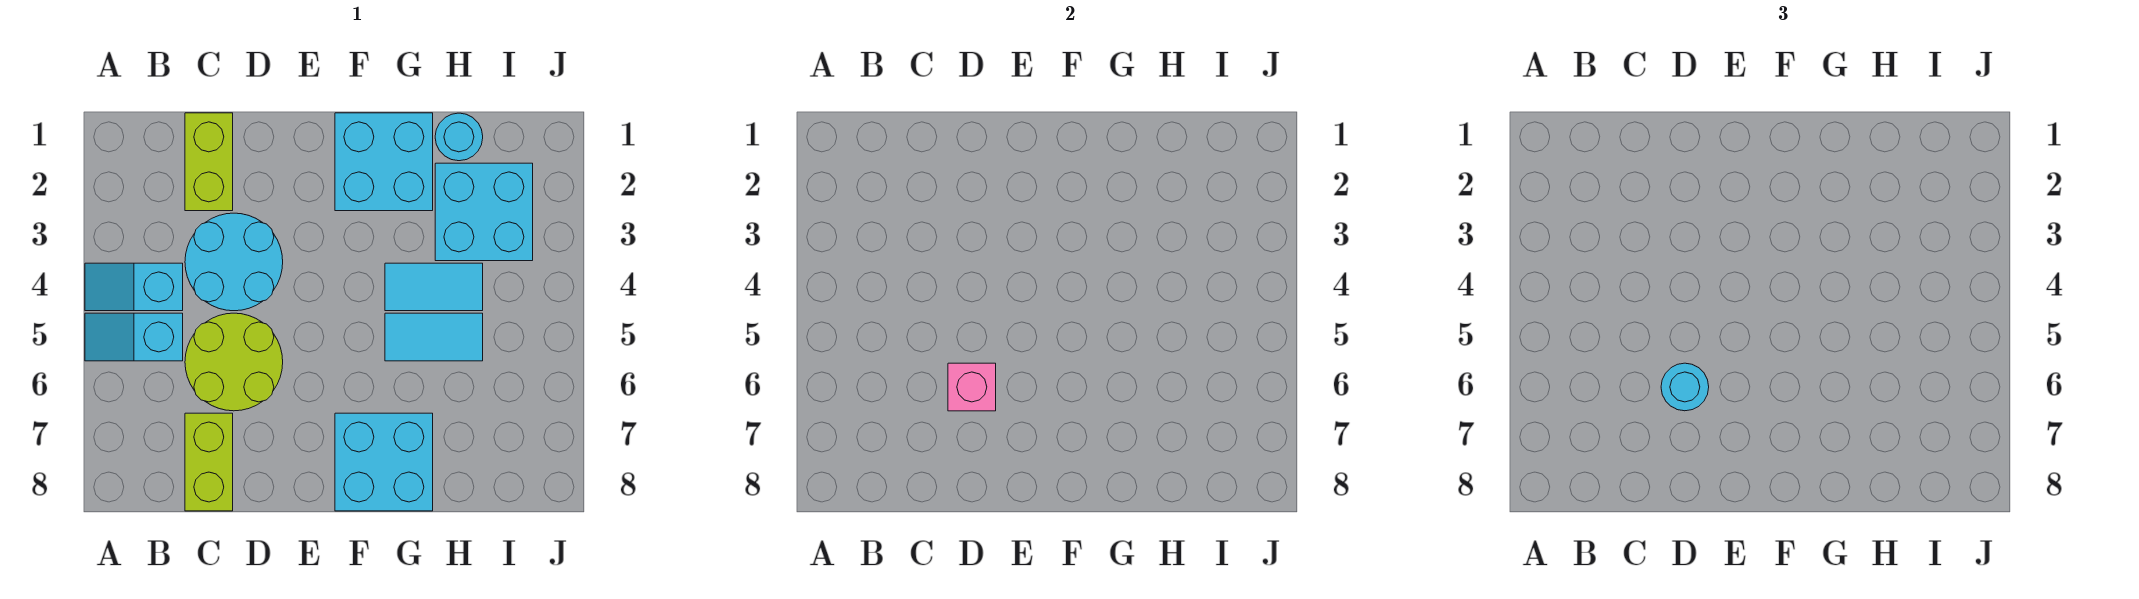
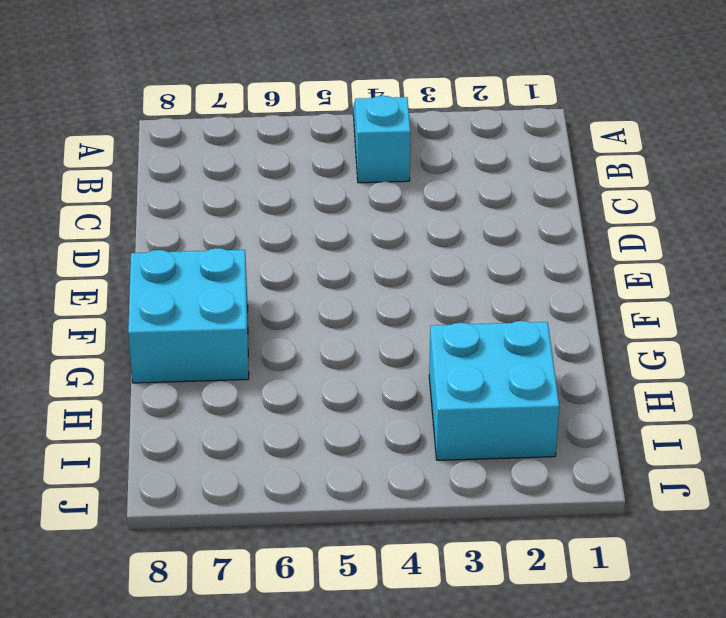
none -> cyan slope A5:B5 level 1 top B
none -> lime brick C1:C2 level 1
none -> cyan round brick C3:D4 level 1

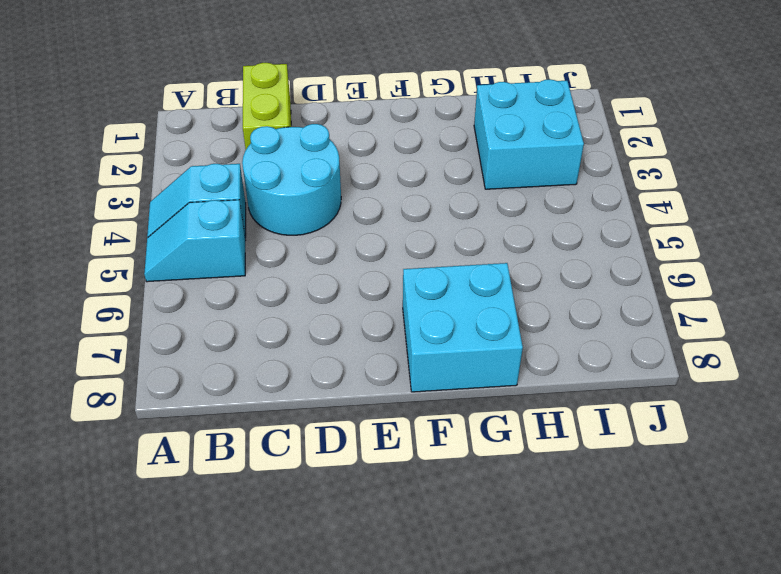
none -> lime round brick C5:D6 level 1
none -> lime brick C7:C8 level 1
none -> cyan brick F1:G2 level 1

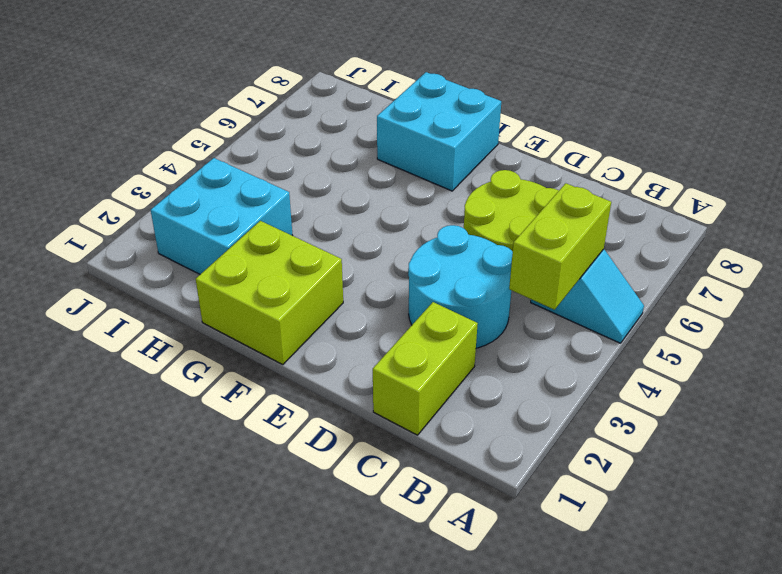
lime brick B4:B5 level 2 -> lime brick C7:C8 level 1
lime brick F1:G2 level 1 -> cyan brick F1:G2 level 1
none -> cyan slope A4:B4 level 1 top B
none -> cyan tile G4:H4 level 1
none -> cyan tile G5:H5 level 1

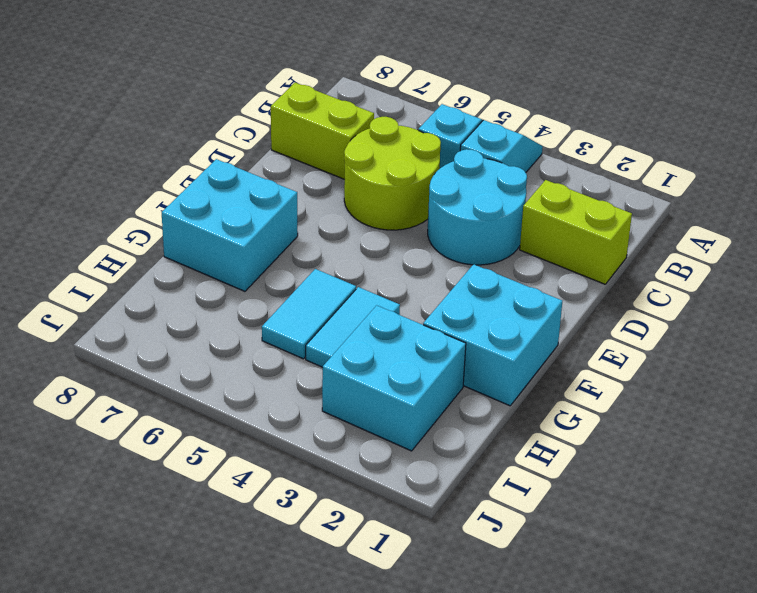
none -> cyan round brick H1 level 1
none -> pink brick D6 level 2
none -> cyan round brick D6 level 3

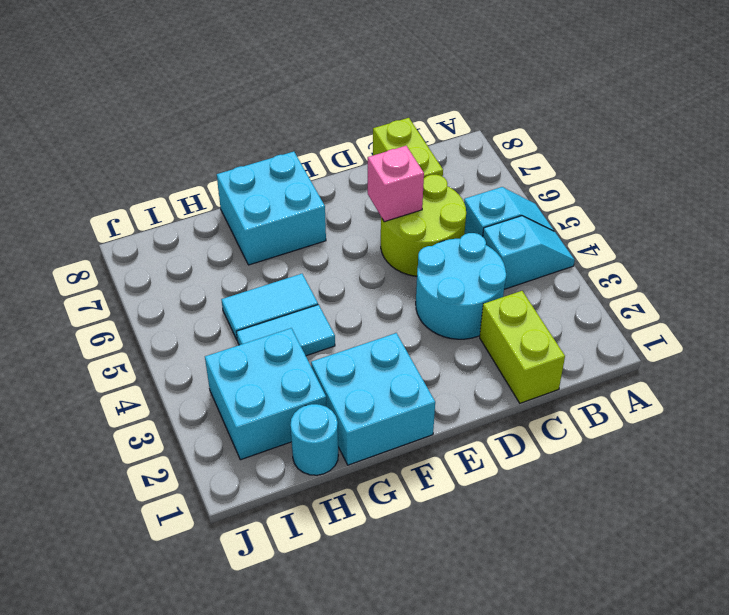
none -> cyan round brick D6 level 3

